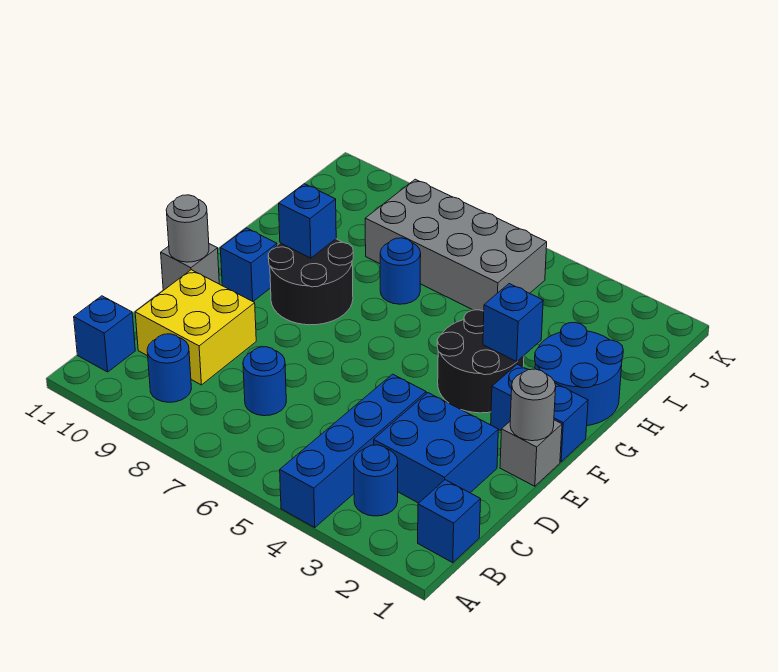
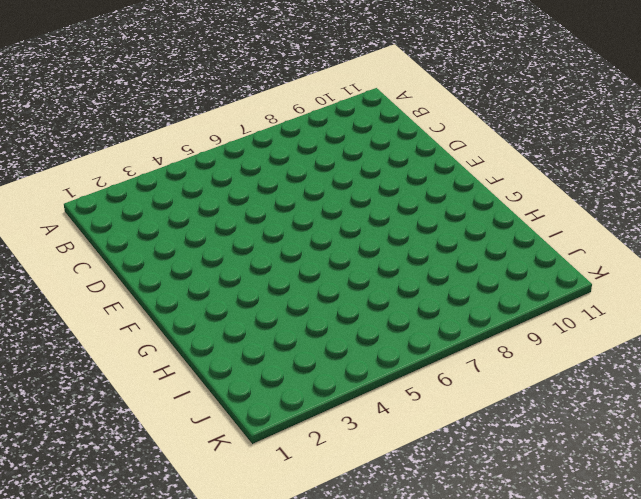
none -> blue brick A4:D4 level 1
none -> blue brick B1 level 1
none -> blue round brick B3 level 1

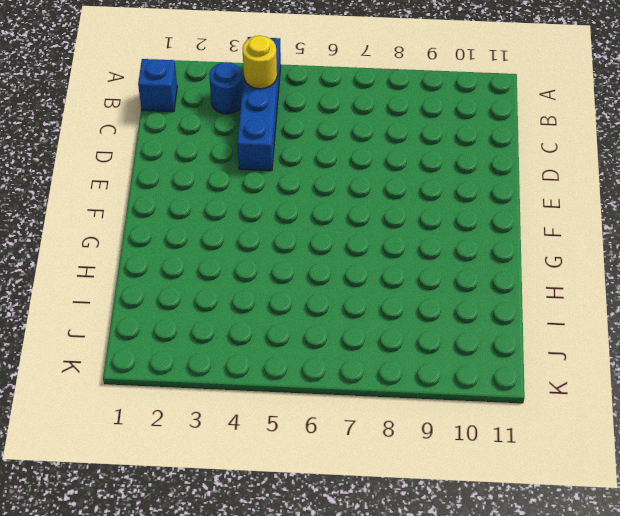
yellow round brick B4 level 2 -> none
none -> blue round brick B9 level 1
none -> blue brick B11 level 1
none -> blue brick C2:D3 level 1

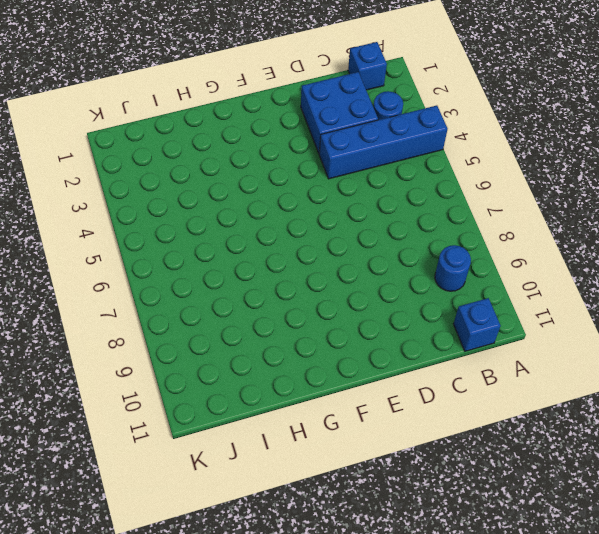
none -> blue round brick C7 level 1
none -> yellow brick C9:D10 level 1
none -> grey brick E1 level 1

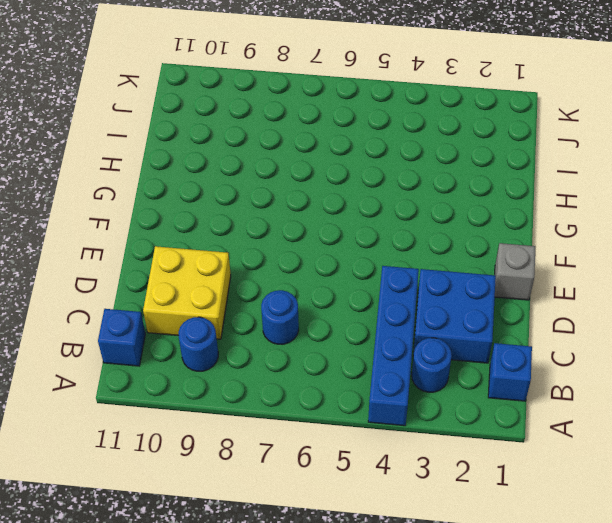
none -> grey brick E11 level 1
none -> blue brick F1:F2 level 1
none -> black round brick F3:G4 level 1

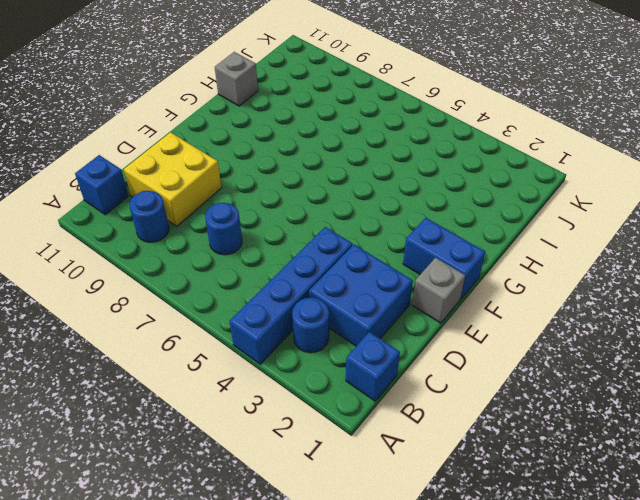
grey brick H11 level 1 -> grey brick E11 level 1
none -> black round brick F3:G4 level 1
none -> black round brick F8:G9 level 1
none -> blue brick F10 level 1

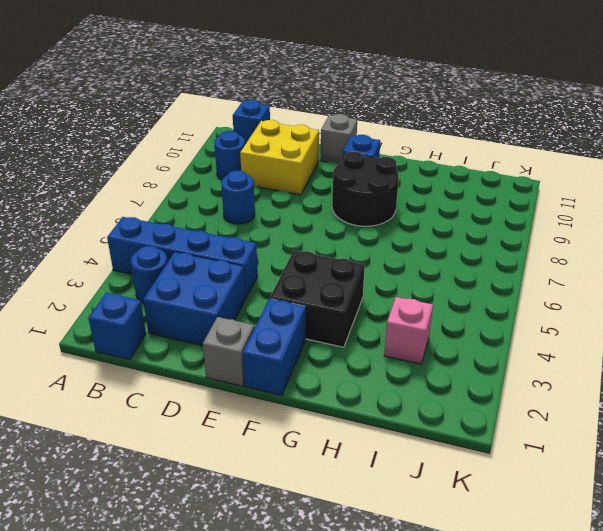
black brick F3:G4 level 1 -> black round brick F3:G4 level 1
pink brick I3 level 1 -> none
none -> blue round brick G1:H2 level 1
none -> blue round brick H7 level 1
none -> grey brick I5:J8 level 1

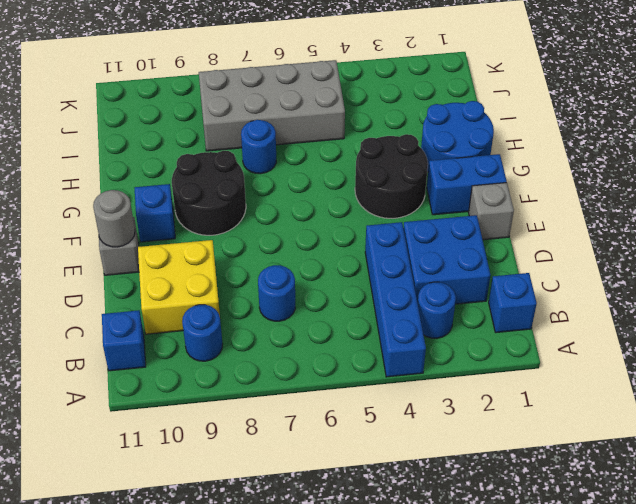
none -> grey round brick E1 level 2
none -> blue brick G3 level 2
none -> blue brick G9 level 2

